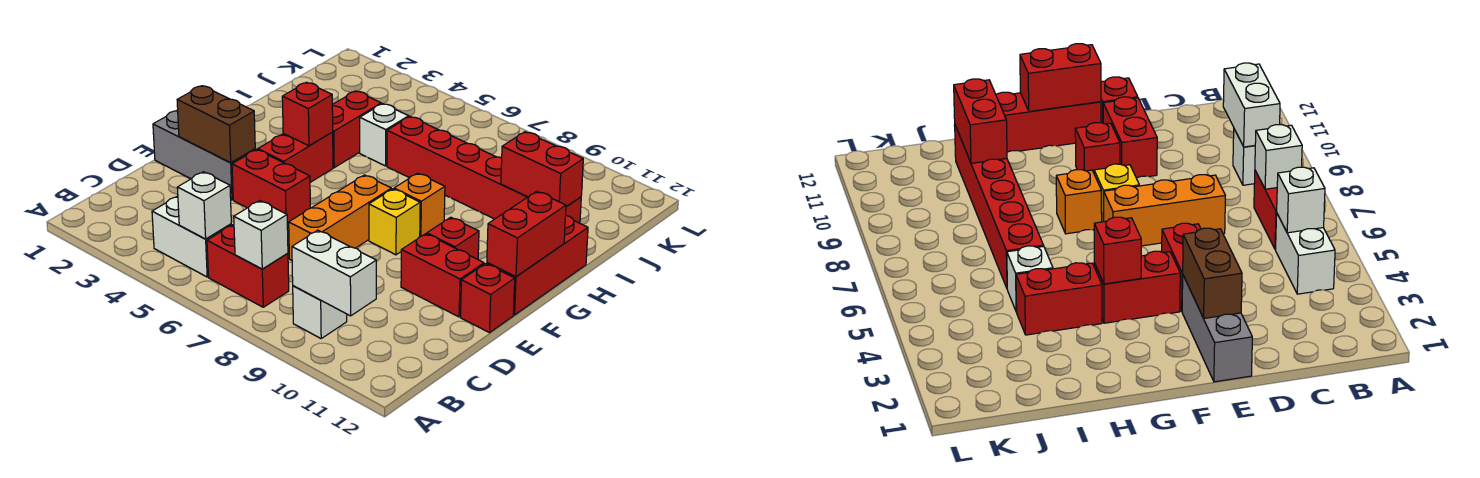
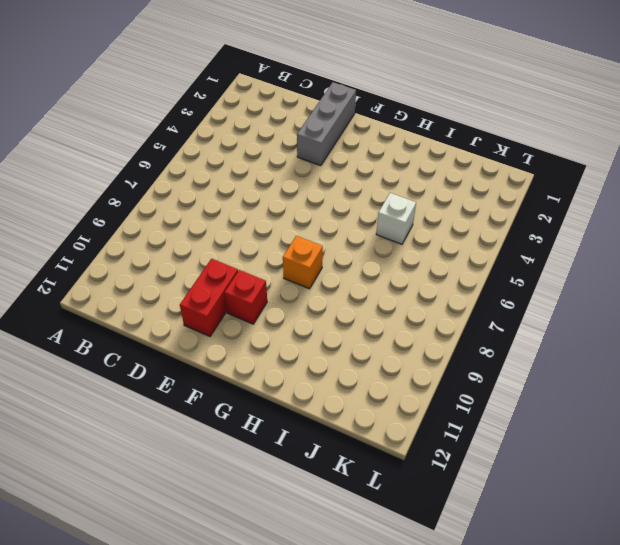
none -> white brick B4:B5 level 1
none -> red brick B6:B7 level 1
none -> white brick B9 level 1

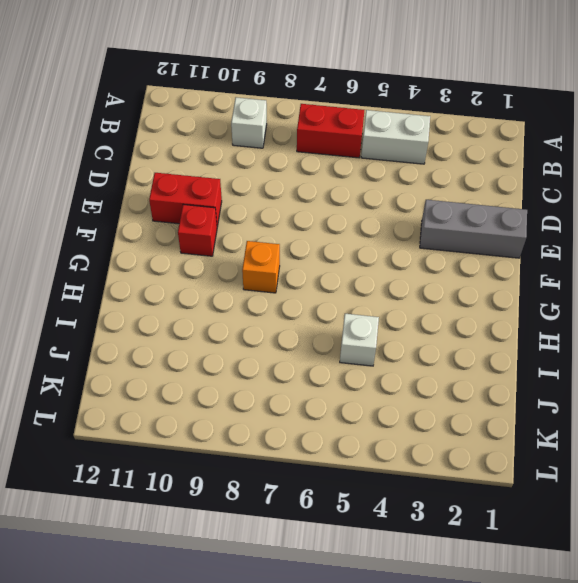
none -> orange brick D7:F7 level 1
none -> red brick E4:E5 level 1
none -> red brick E12 level 1

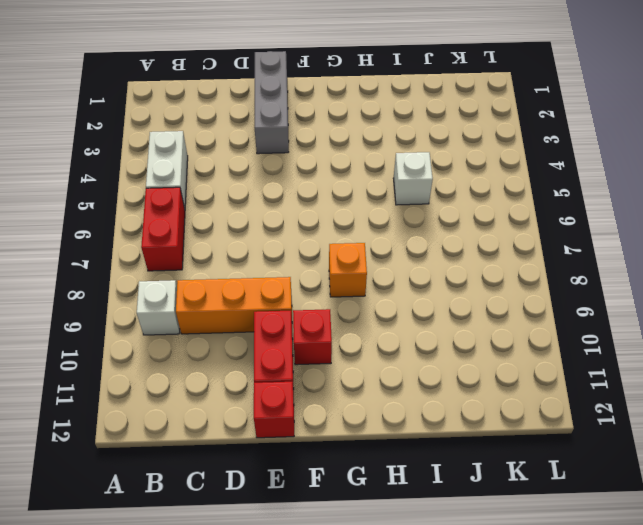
orange brick C9:E9 level 1 -> orange brick D7:F7 level 1
none -> red brick E4:E5 level 1
none -> red brick F4:G4 level 1
none -> yellow brick F8 level 1

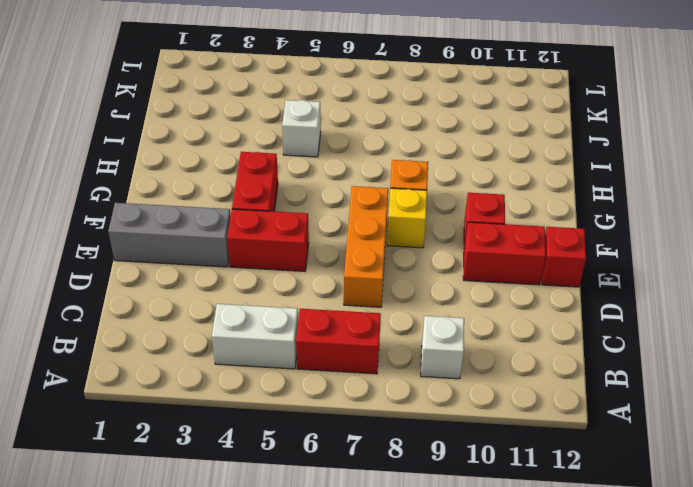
none -> red brick F12:H12 level 1
none -> red brick H4:I4 level 1
none -> red brick I6:I11 level 1

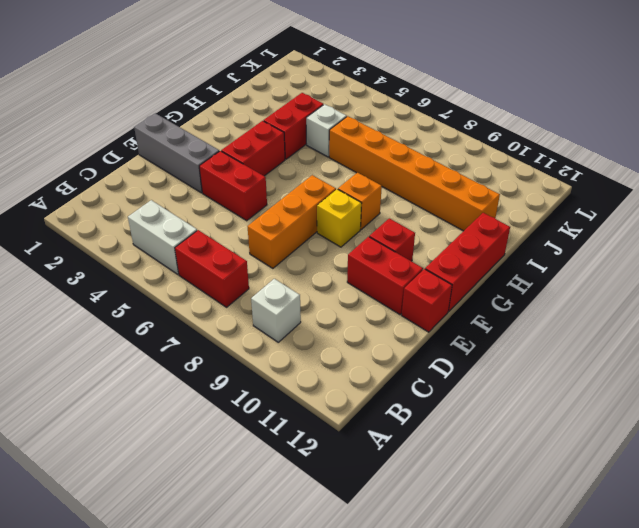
orange brick I6:I11 level 1 -> red brick I6:I11 level 1
none -> white brick B5 level 2
none -> white brick B7 level 2
none -> white brick B9:B10 level 2

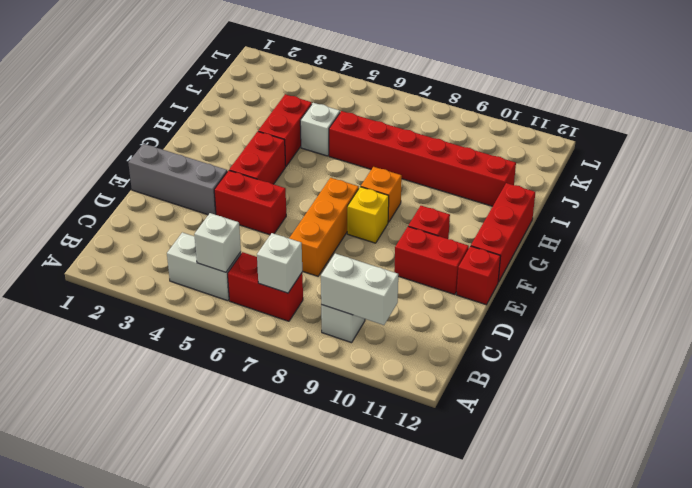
none -> brown brick E2:E3 level 2
none -> red brick F12:G12 level 2
none -> red brick G4 level 2

